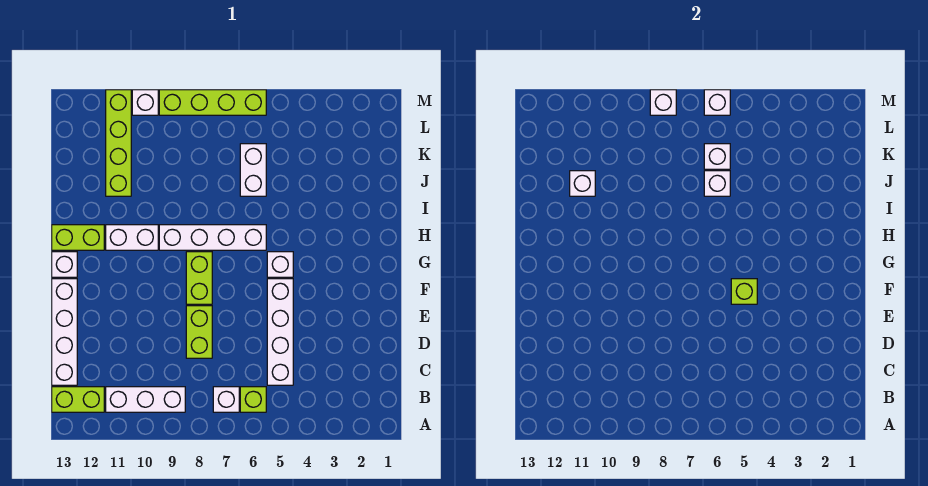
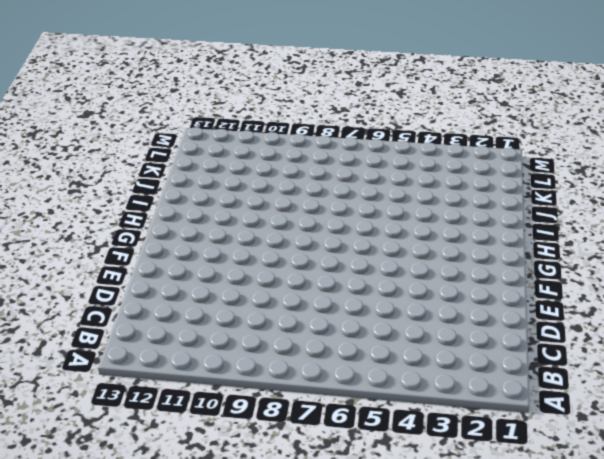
none -> lime brick B6 level 1
none -> white brick B7 level 1
none -> white brick B9:B11 level 1

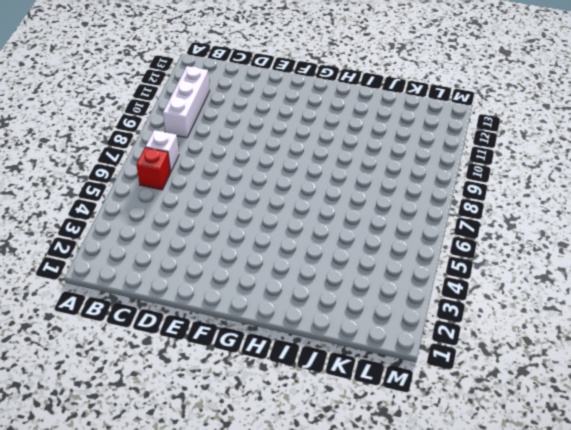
red brick B6 level 1 -> lime brick B6 level 1
none -> lime brick B12:B13 level 1
none -> white brick C5:F5 level 1
none -> white brick C13:F13 level 1

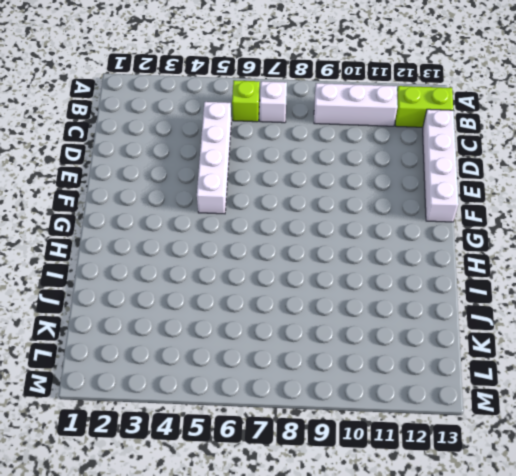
none -> lime brick D8:E8 level 1
none -> lime brick F8:G8 level 1
none -> white brick G5 level 1

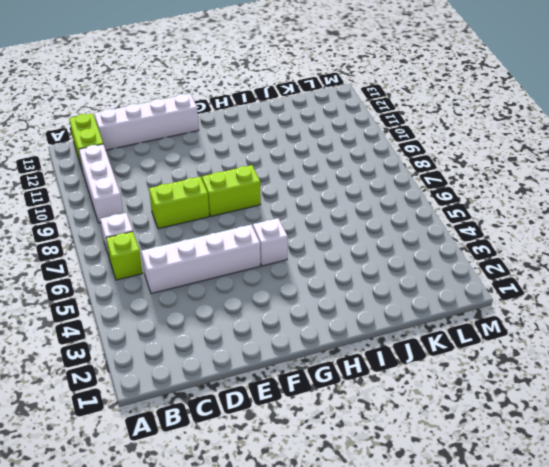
none -> white brick G13 level 1
none -> white brick H6:H9 level 1
none -> white brick H10:H11 level 1

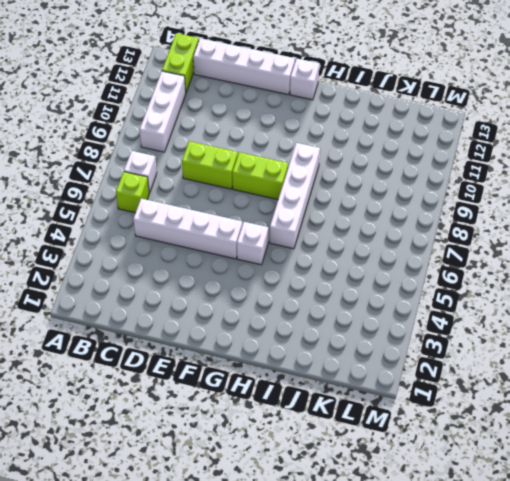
none -> white brick H10:H11 level 1
none -> lime brick H12:H13 level 1
none -> white brick J6:K6 level 1

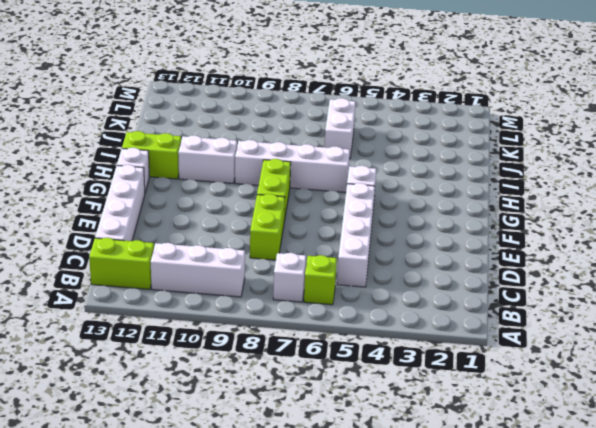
none -> lime brick J11:M11 level 1
none -> lime brick M6:M9 level 1
none -> white brick M10 level 1

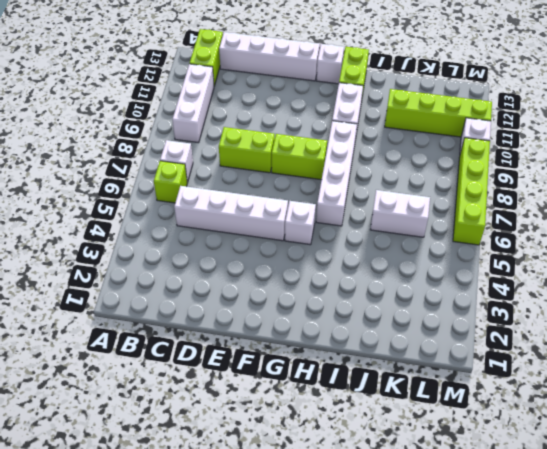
none -> lime brick F5 level 2
none -> white brick J6 level 2
none -> white brick J11 level 2

